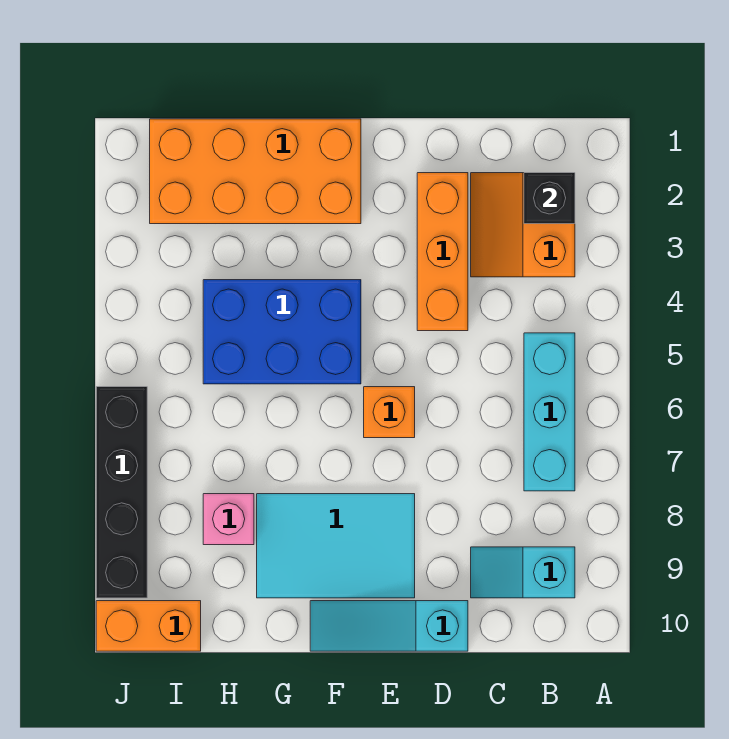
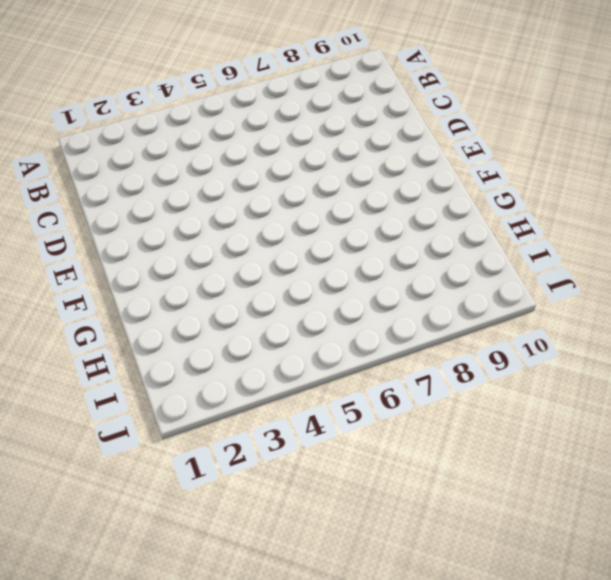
none -> orange slope B2:C3 level 1 top B
none -> cyan brick B5:B7 level 1
none -> cyan slope B9:C9 level 1 top B

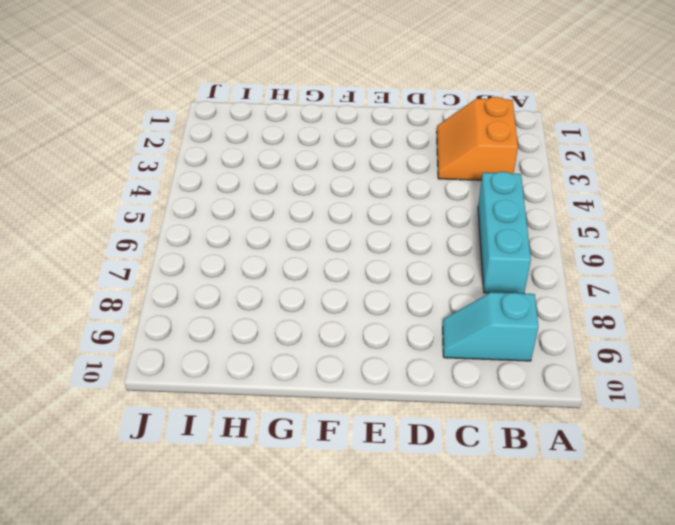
none -> orange brick D2:D4 level 1
none -> cyan slope D10:F10 level 1 top D
none -> orange brick E6 level 1

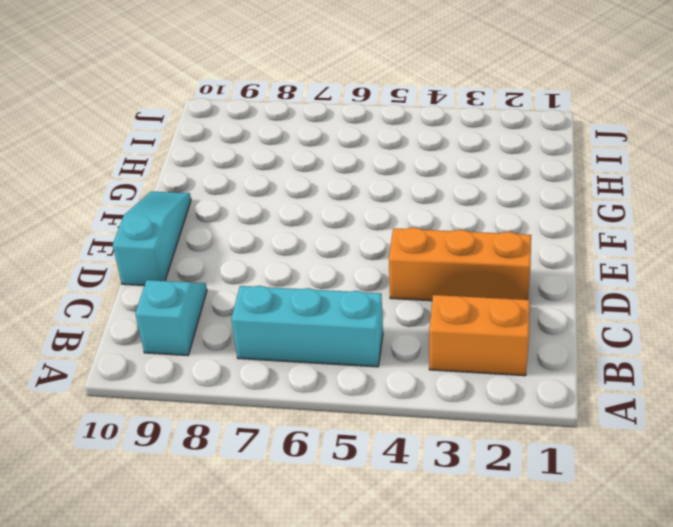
none -> orange brick E6 level 1
none -> cyan tile E8:G9 level 1
none -> orange brick F1:I2 level 1

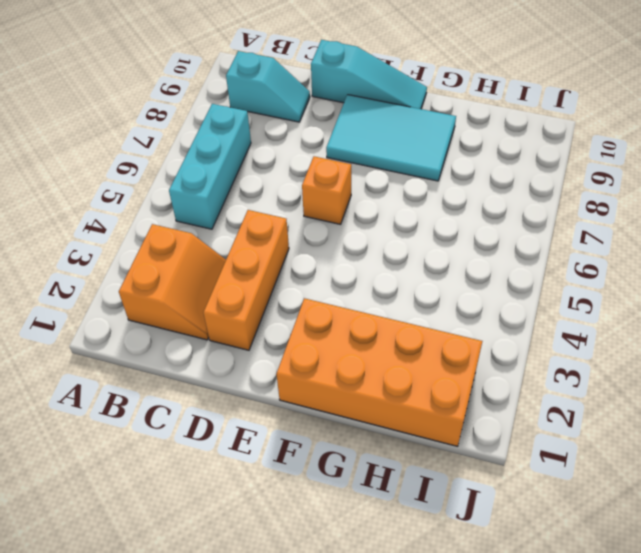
none -> blue brick F4:H5 level 1
none -> pink brick H8 level 1
none -> orange brick I10:J10 level 1

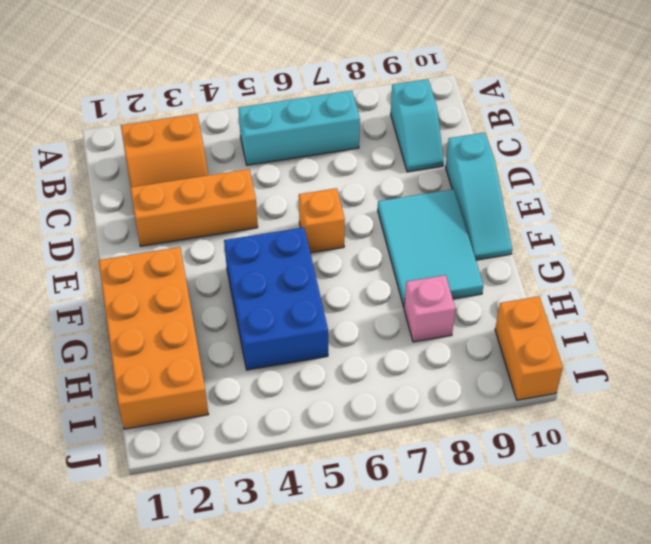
none -> black brick J6:J9 level 1
none -> black brick B2 level 2

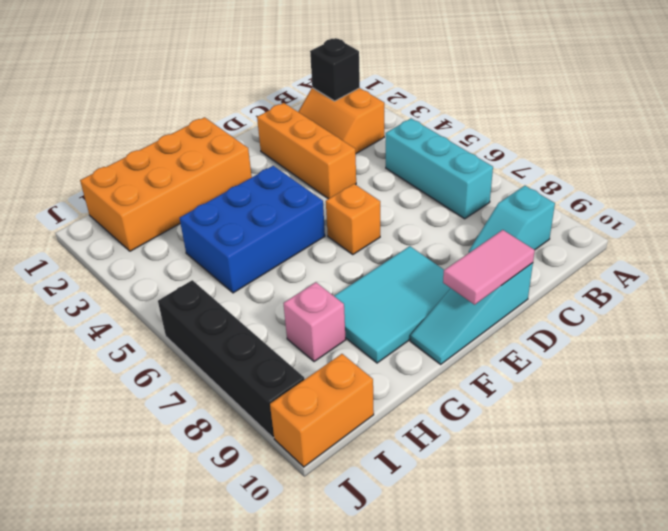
pink tile D10:E10 level 2 -> none

